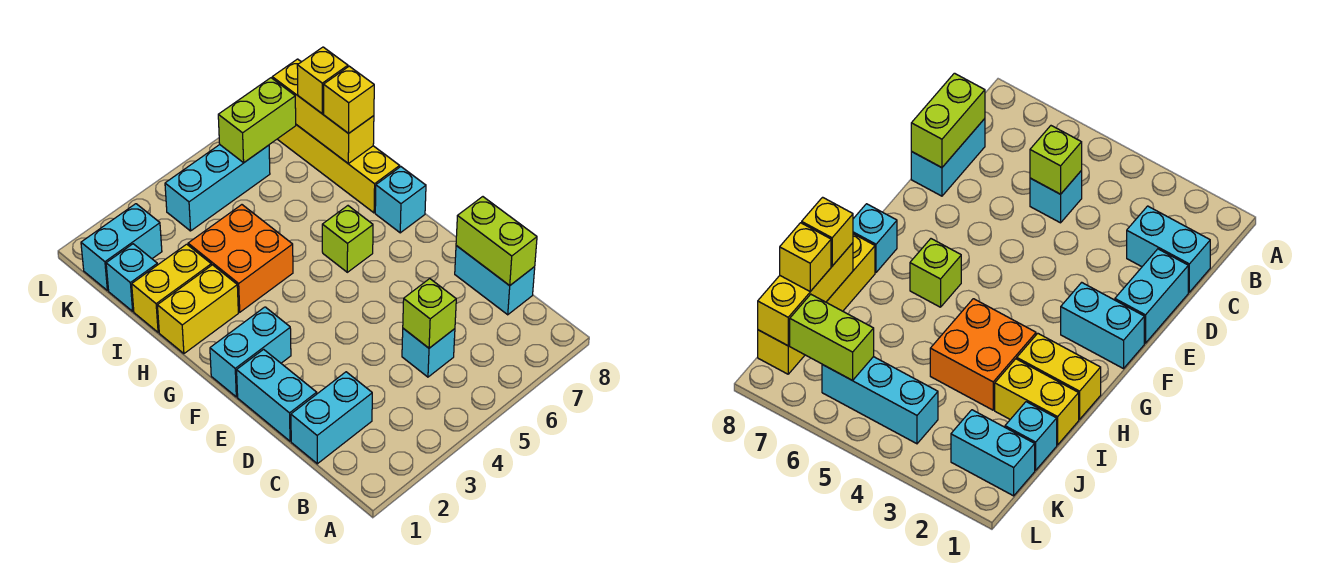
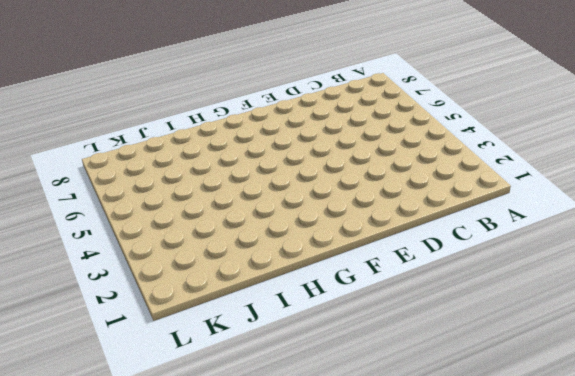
none -> cyan brick C1:C2 level 1
none -> cyan brick C5 level 1
none -> cyan brick C8:D8 level 1

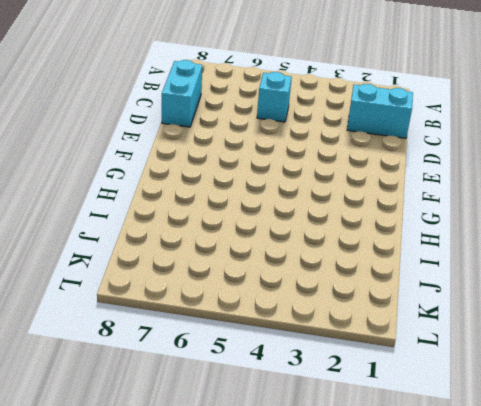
none -> cyan brick D1:E1 level 1
none -> cyan brick F1:F2 level 1
none -> lime brick G6 level 1

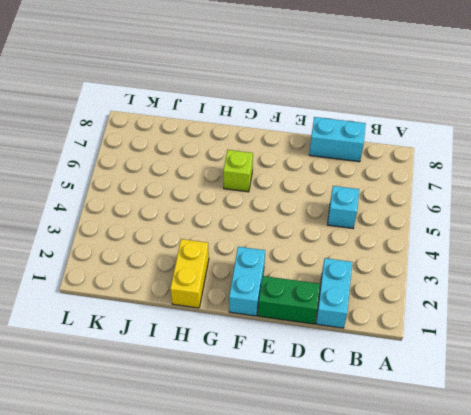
green brick D1:E1 level 1 -> cyan brick D1:E1 level 1
none -> cyan brick G8 level 1
none -> orange brick H3:I4 level 1
none -> yellow brick H8:K8 level 1

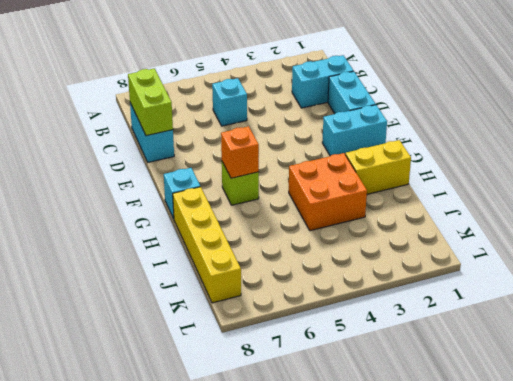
orange brick G6 level 2 -> none
none -> yellow brick I1:I2 level 1
none -> cyan brick J1 level 1
none -> cyan brick K1:K2 level 1

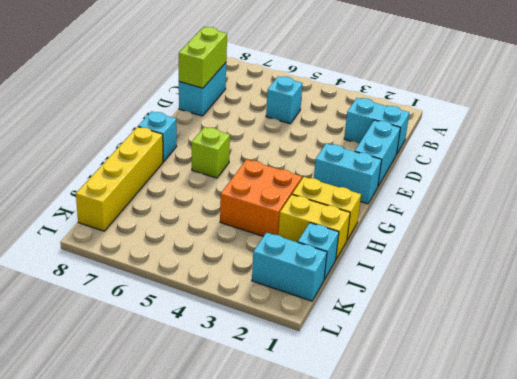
none -> cyan brick K4:K6 level 1
none -> lime brick C5 level 2
none -> yellow brick I8:K8 level 2

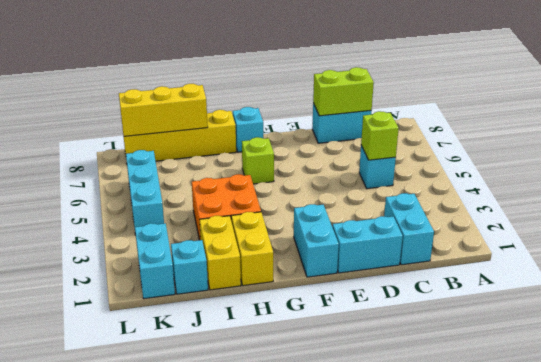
none -> lime brick K6:K7 level 2
none -> yellow brick I8 level 3
none -> yellow brick J8 level 3

